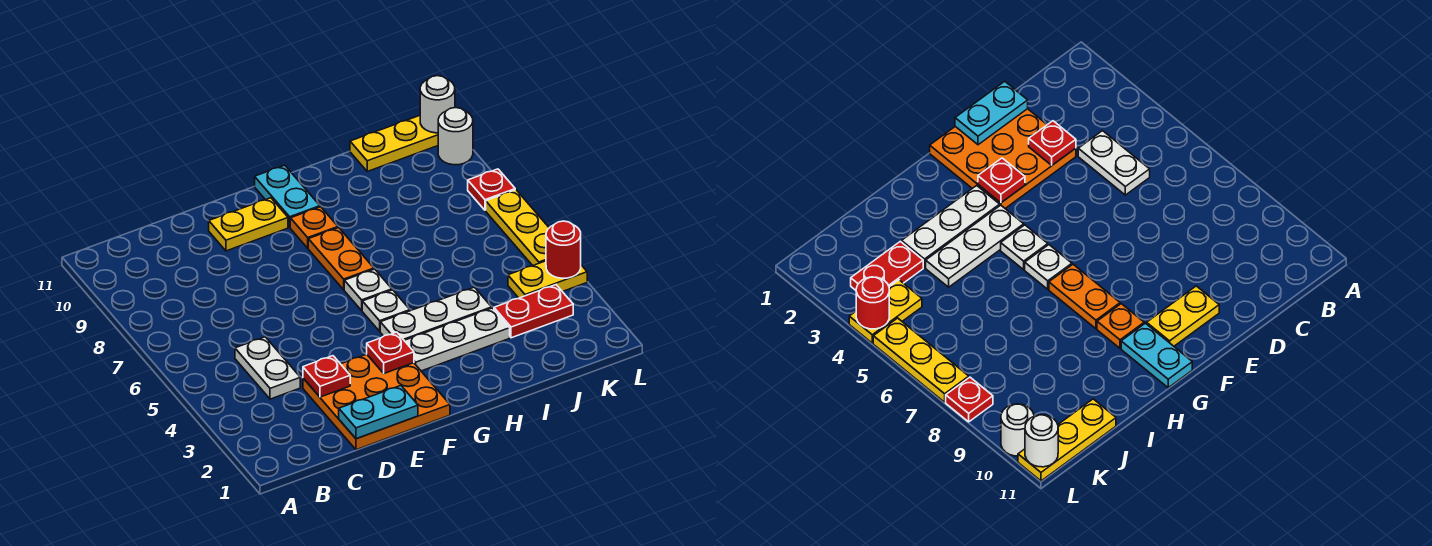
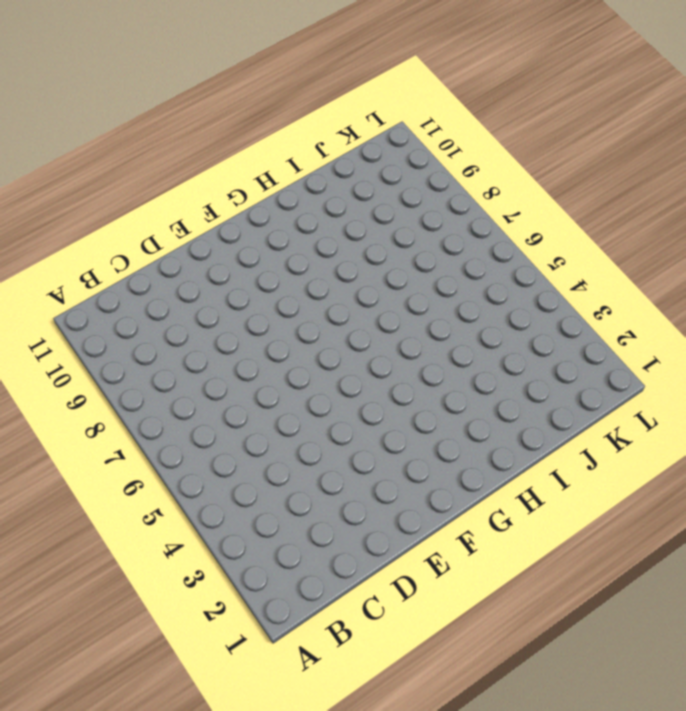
none -> white plate C4:C5 level 1
none -> orange plate D1:F3 level 1
none -> yellow plate E10:F10 level 1

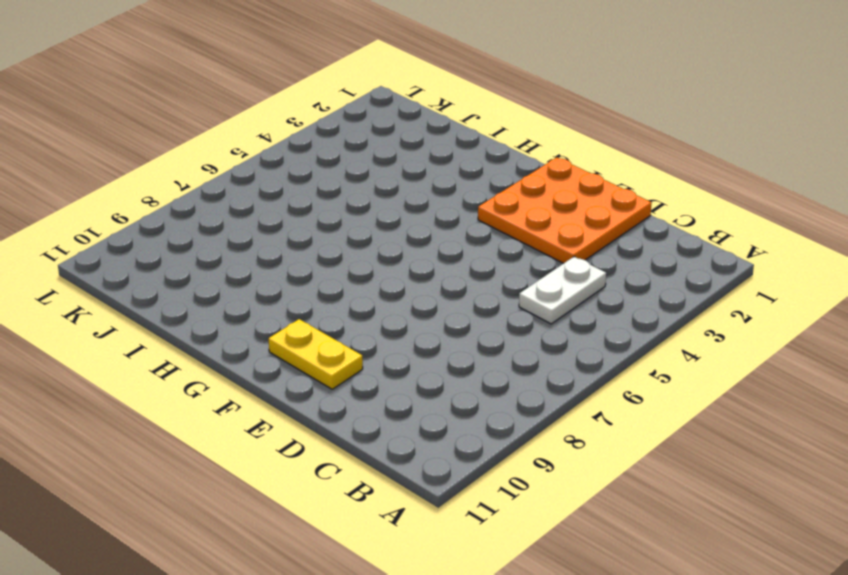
none -> white plate G3:I3 level 1
none -> white plate G4:I4 level 1
none -> white plate G5 level 1

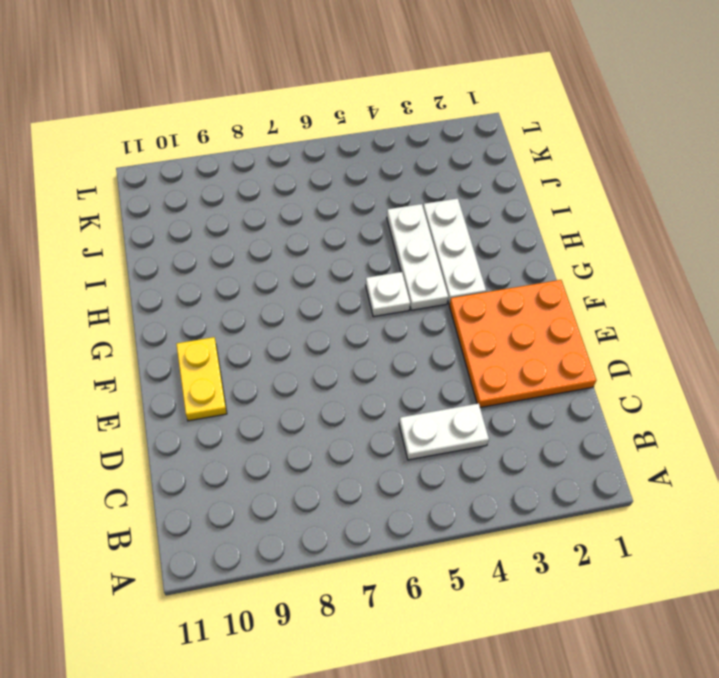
none -> white plate G6 level 1
none -> orange plate G7:G8 level 1
none -> orange plate G9 level 1

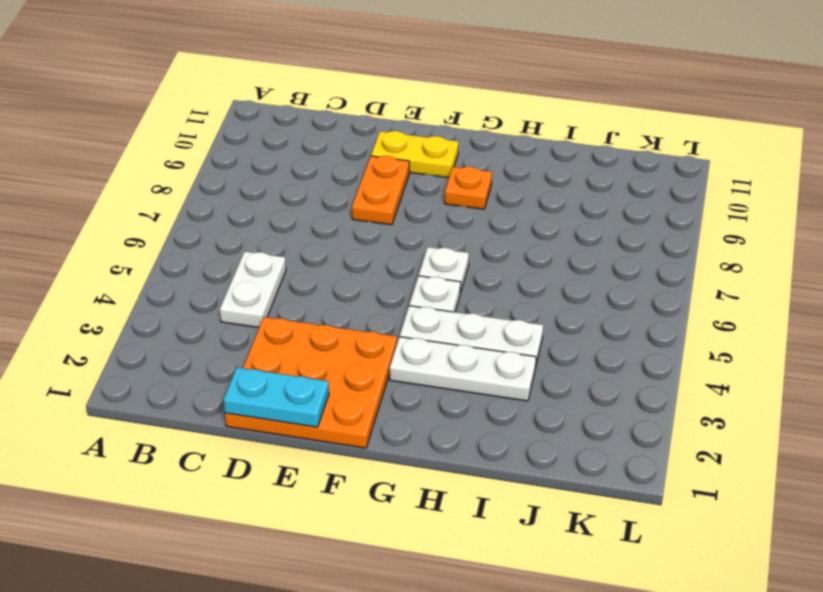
orange plate E8:E9 level 1 -> orange plate G7:G8 level 1
none -> cyan plate G10:G11 level 1
none -> red plate J3:K3 level 1
none -> yellow plate J11:L11 level 1

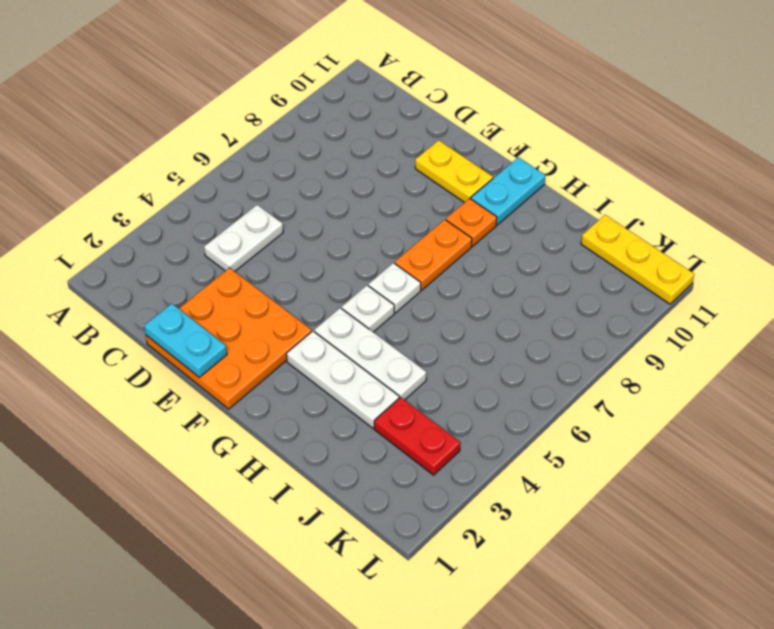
none -> yellow plate K4:L4 level 1
none -> yellow plate L5:L7 level 1
none -> red plate L8 level 1

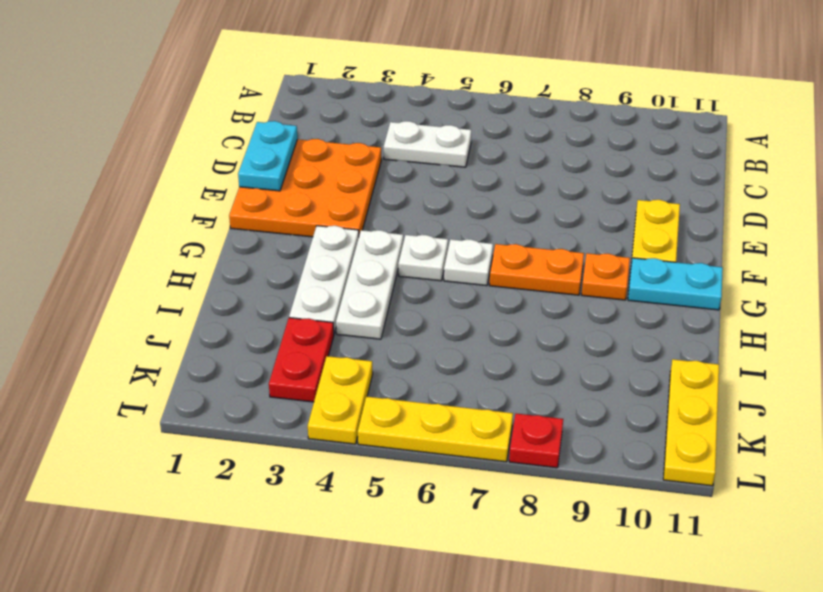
none -> white round brick L10 level 1
none -> red plate D3 level 2
none -> red plate F3 level 2

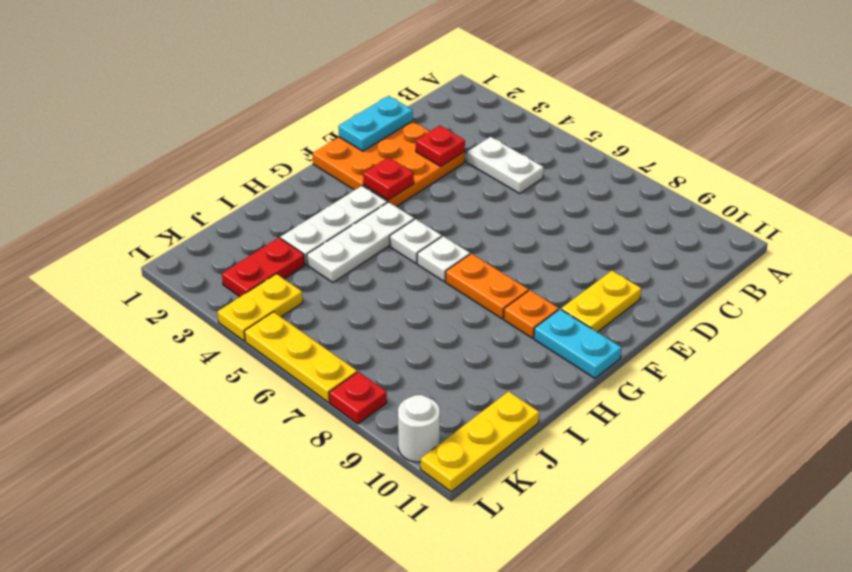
none -> red round brick L4 level 2
none -> white round brick L11 level 2

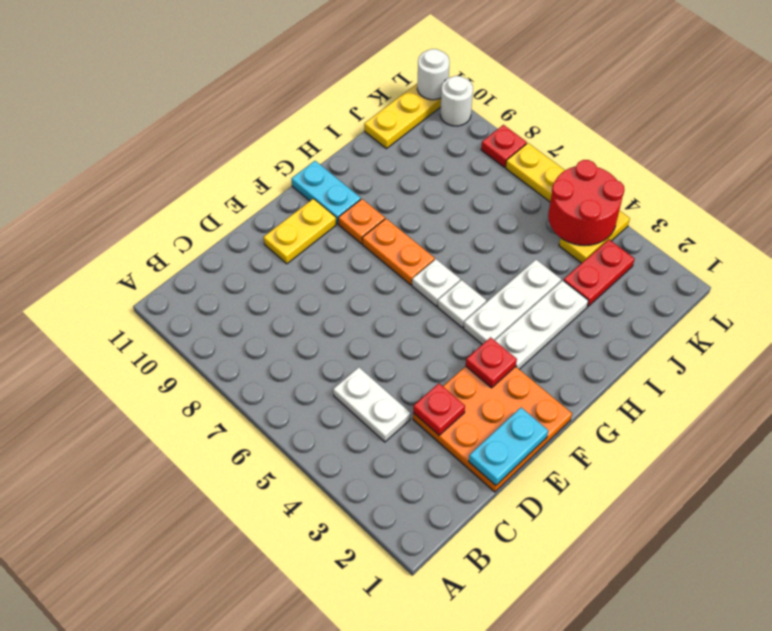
red round brick K4:L5 level 2 -> red round brick L4 level 2

